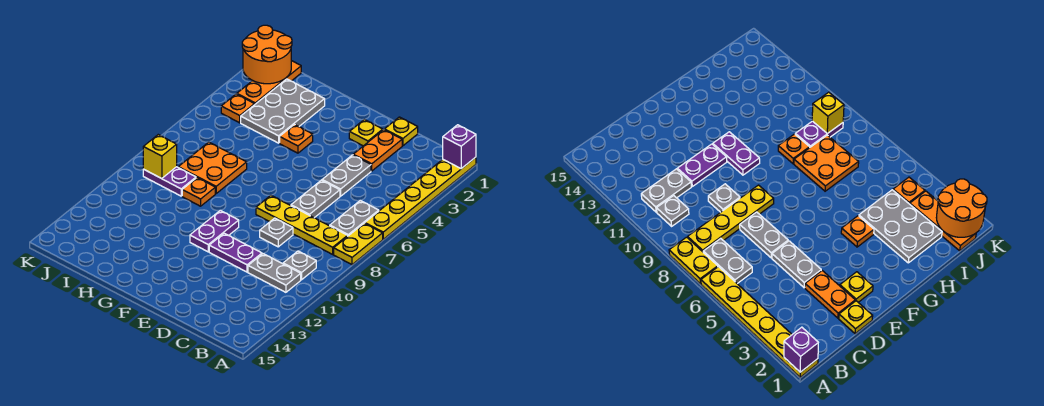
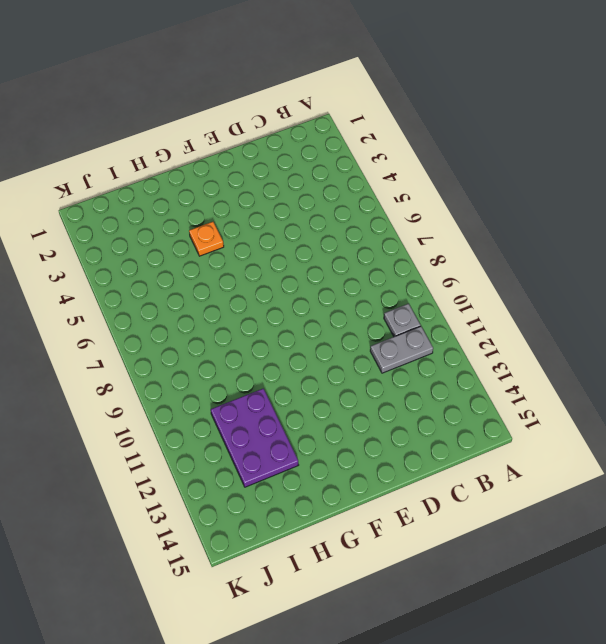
purple plate H11:I13 level 1 -> none
none -> yellow plate A1:A6 level 1
none -> yellow plate A7:A8 level 1
none -> grey plate B6:B7 level 1

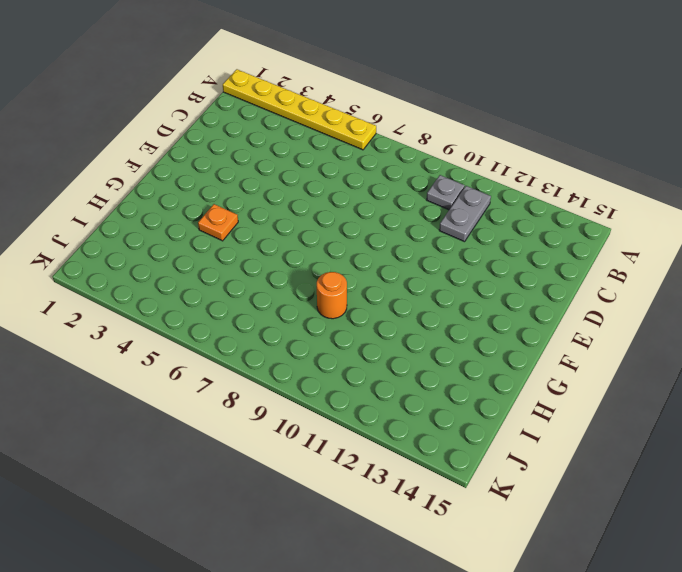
orange round brick H9 level 1 -> orange plate H9 level 1
none -> yellow plate A7:A8 level 1
none -> grey plate B6:B7 level 1
none -> yellow plate B8:E8 level 1

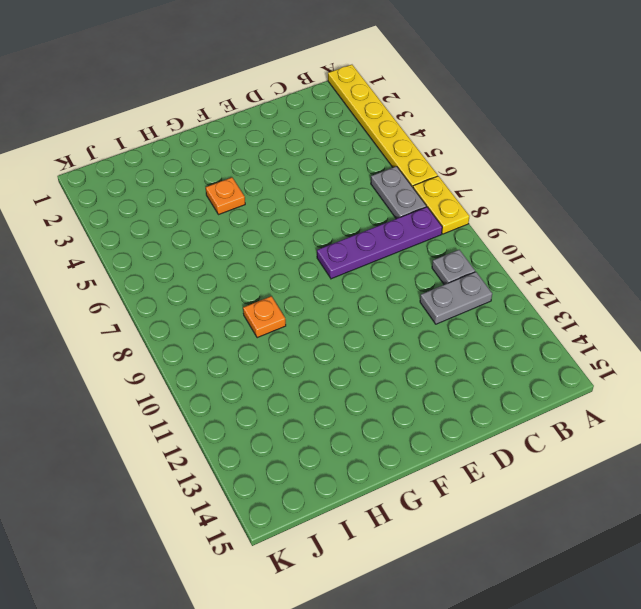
purple plate B8:E8 level 1 -> yellow plate B8:E8 level 1
none -> yellow plate D1 level 1
none -> orange plate D2:D3 level 1
none -> grey plate D4:D5 level 1

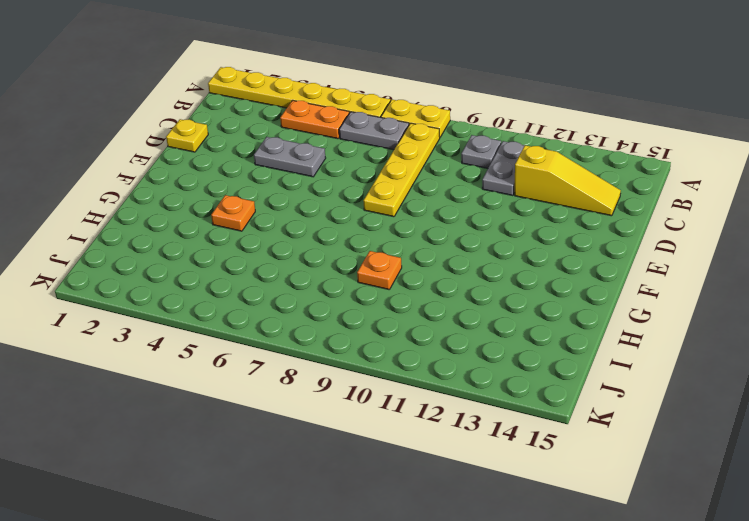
orange plate B4:B5 level 1 -> orange plate D2:D3 level 1
yellow slope C12:C14 level 1 top 12 -> none
none -> grey plate D6:D7 level 1
none -> grey plate D9 level 1
none -> purple plate D11:E11 level 1

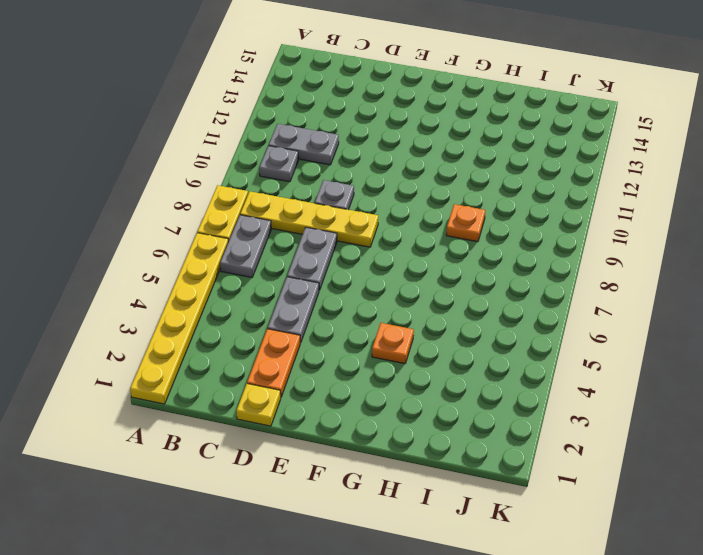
none -> purple plate D11:E11 level 1
none -> yellow plate E2 level 1
none -> purple plate F10:F11 level 1

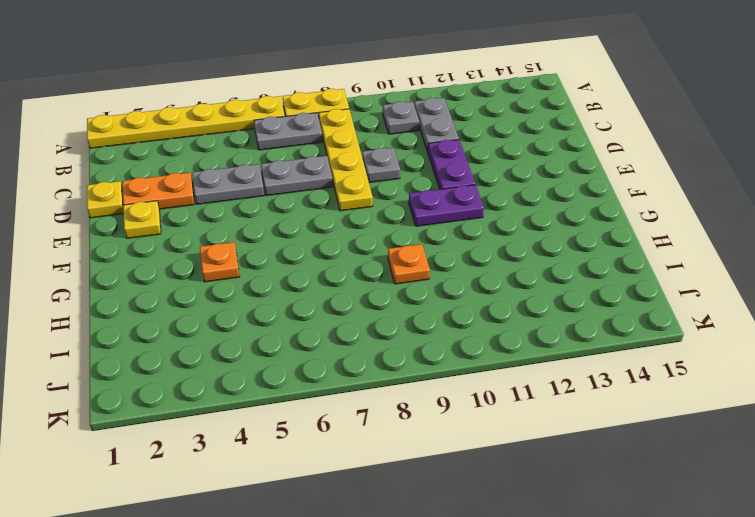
none -> grey plate H2:I4 level 1
none -> orange plate H7:I8 level 1
none -> purple plate I9:J9 level 1

